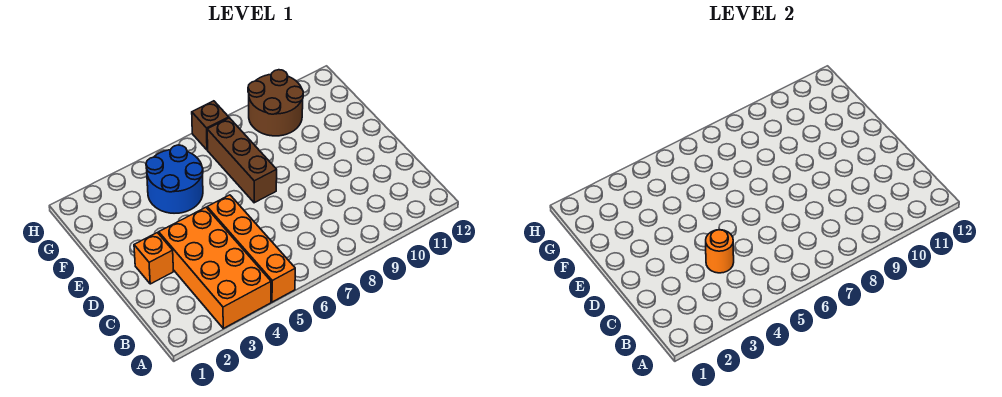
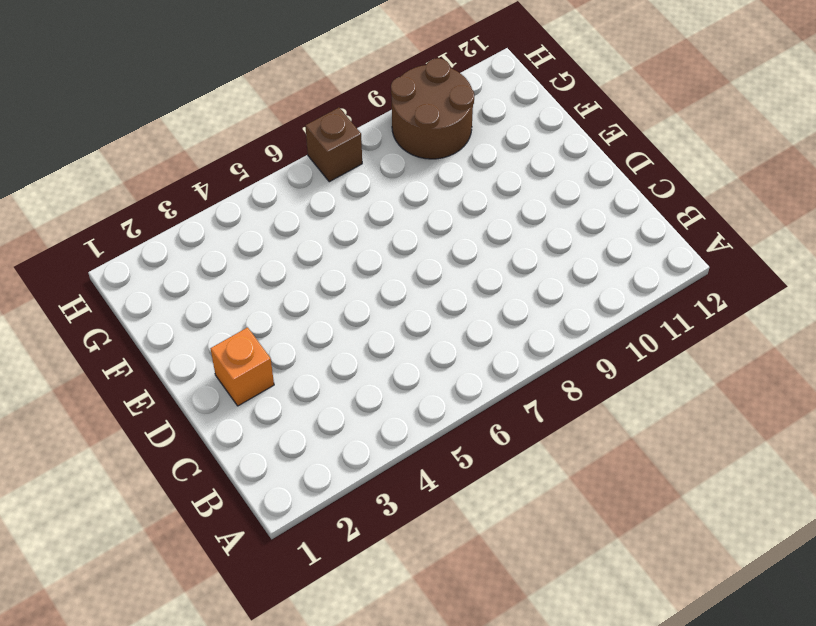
none -> orange brick A3:D4 level 1
none -> orange brick A5:D5 level 1

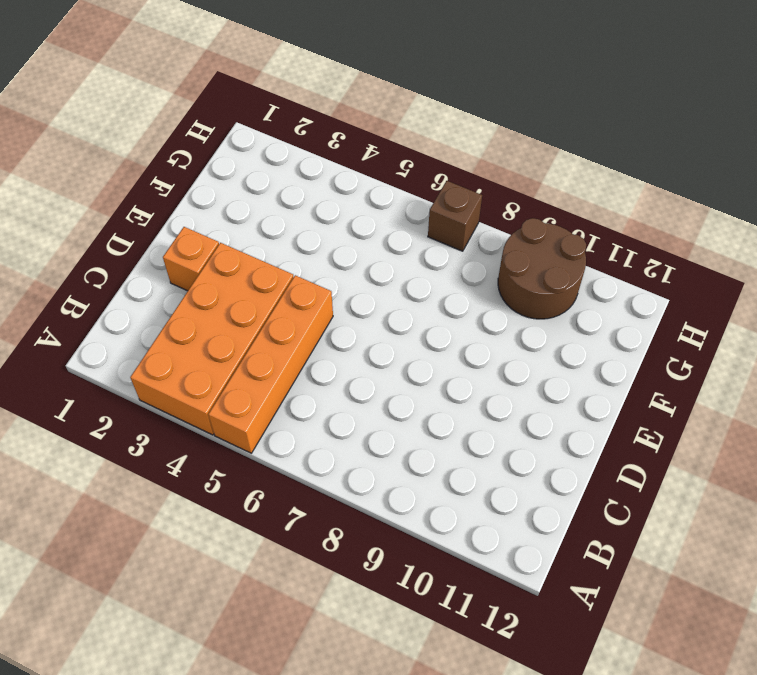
none -> brown brick E7:G7 level 1
none -> blue round brick F4:G5 level 1

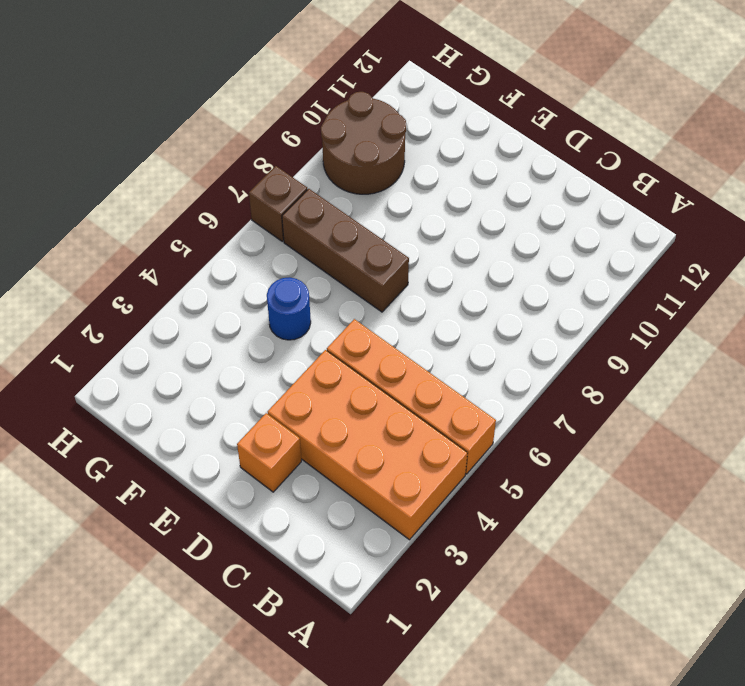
blue round brick F5 level 1 -> blue round brick F4:G5 level 1
none -> orange round brick C4 level 2

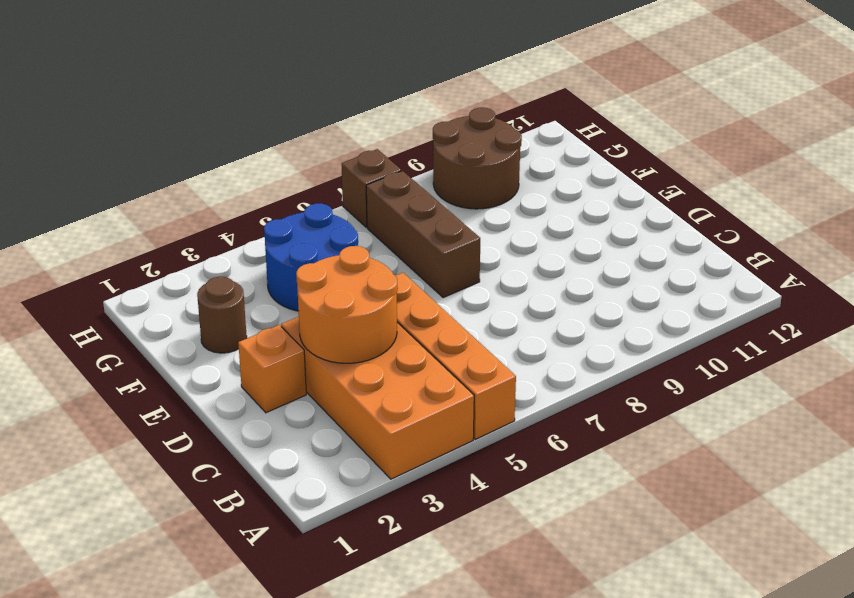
orange round brick C3:D4 level 2 -> orange round brick C4 level 2
brown round brick F2 level 1 -> none

